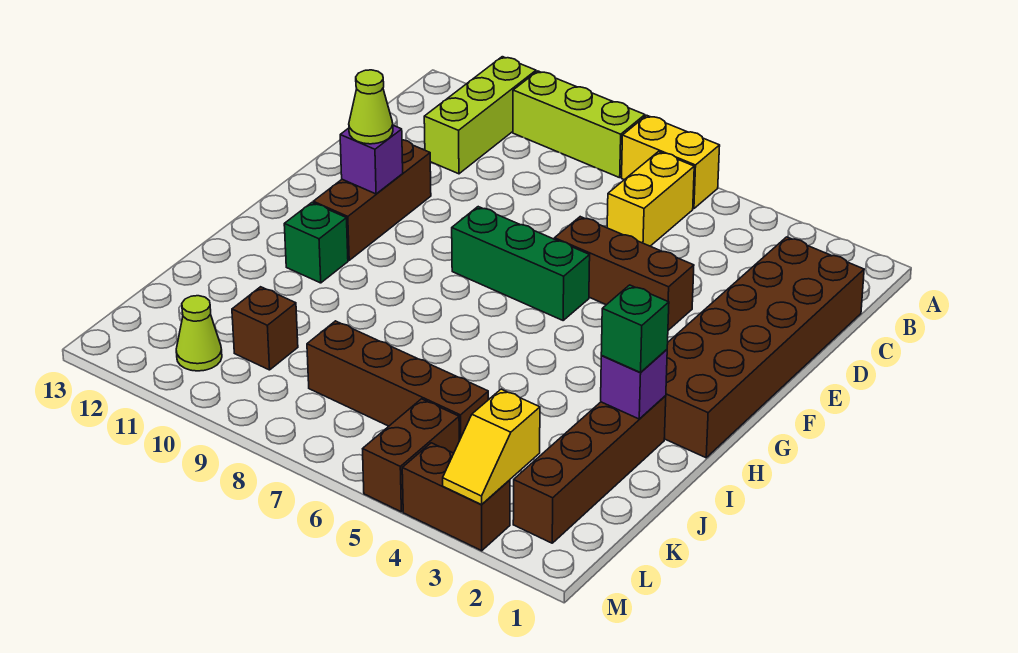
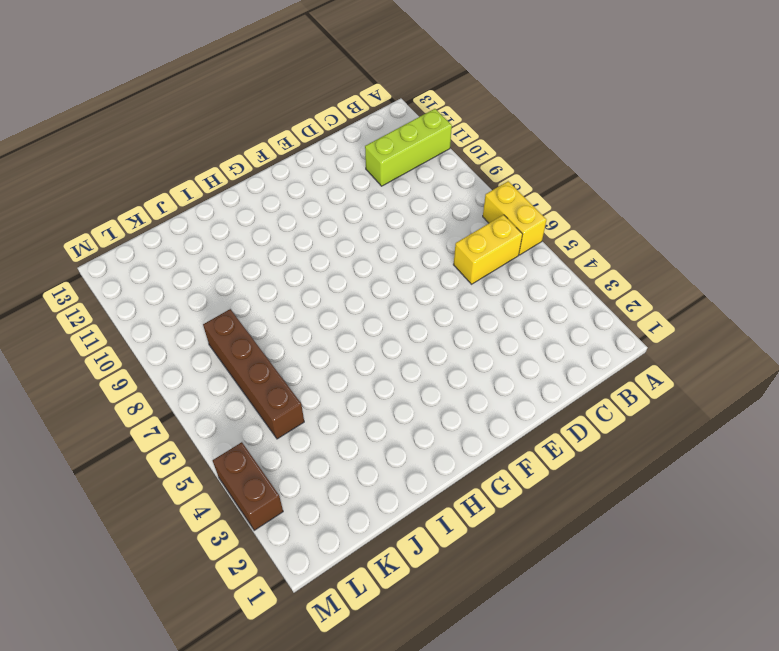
none -> lime brick A8:A10 level 1
none -> brown brick C1:H2 level 1
none -> brown brick E4:E6 level 1

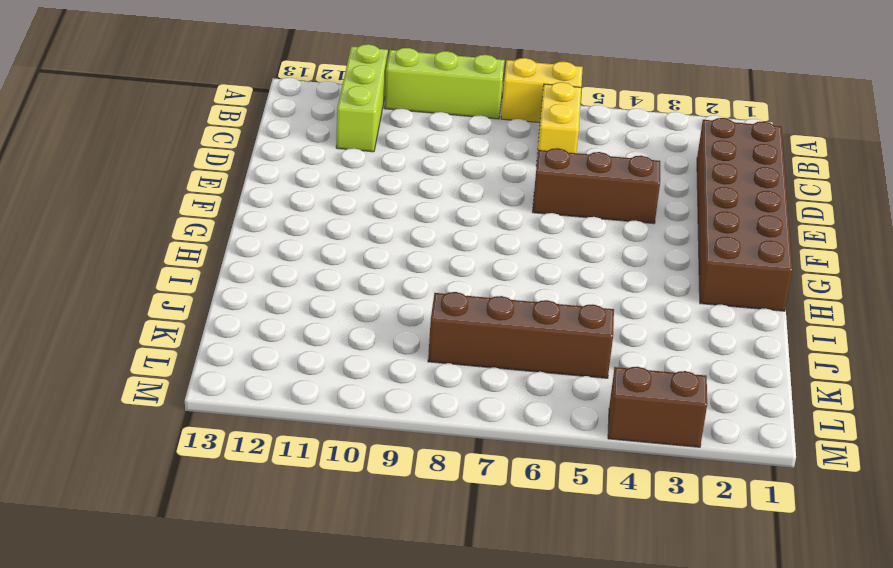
none -> brown brick E11:G11 level 1
none -> green brick F6:F8 level 1
none -> green brick H11 level 1

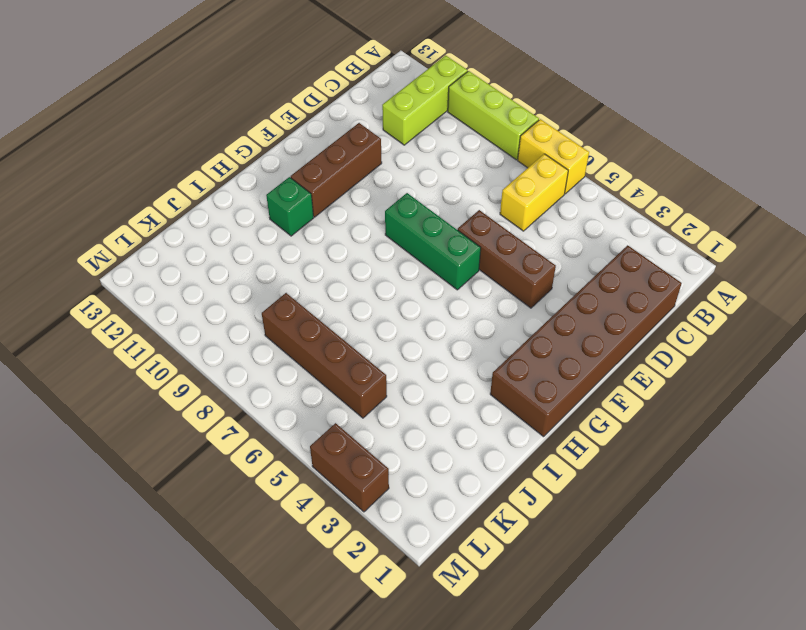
none -> brown brick I2:L2 level 1
none -> brown brick K10 level 1
none -> brown brick L5:M5 level 1

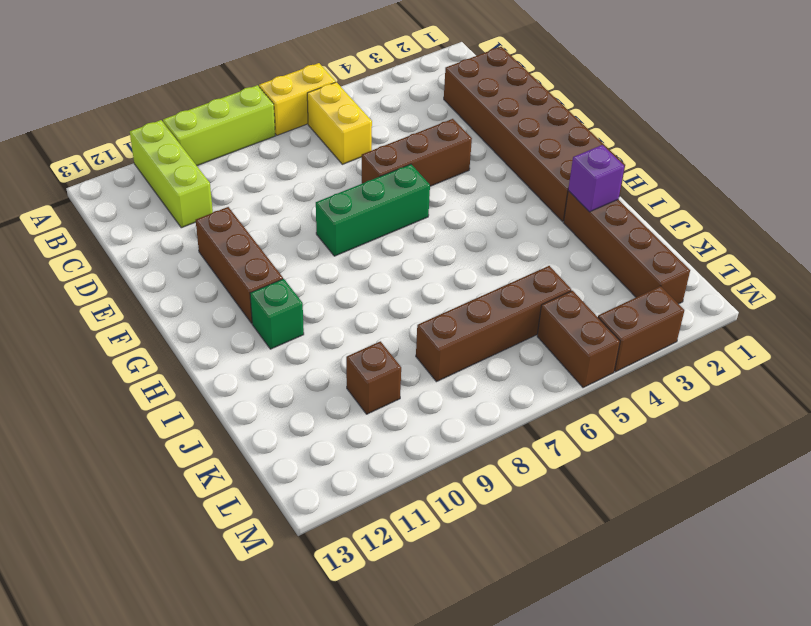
none -> lime cone L11 level 1
none -> purple brick F11 level 2
none -> yellow slope L3:M3 level 2 top L

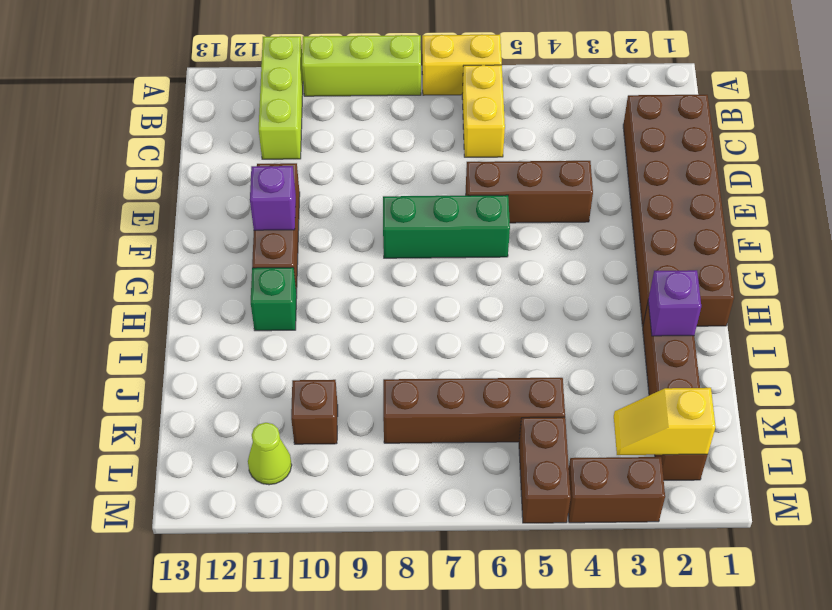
yellow slope L2:L3 level 2 top 2 -> yellow slope L3:M3 level 2 top L
none -> lime cone F11 level 3
none -> green brick I2 level 3

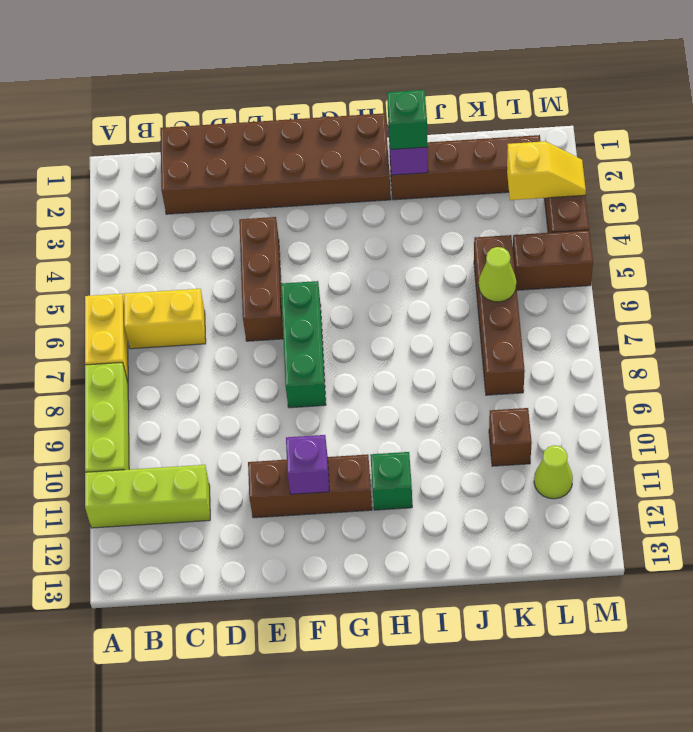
lime cone K6 level 2 -> lime cone F11 level 3

